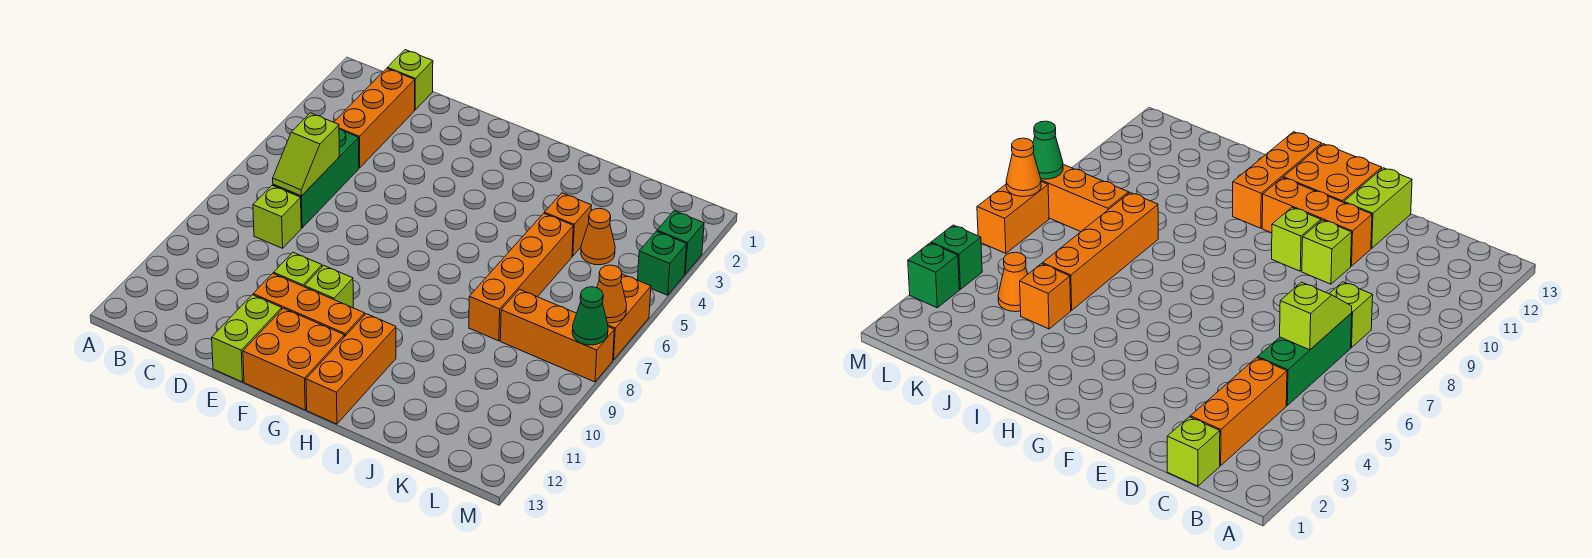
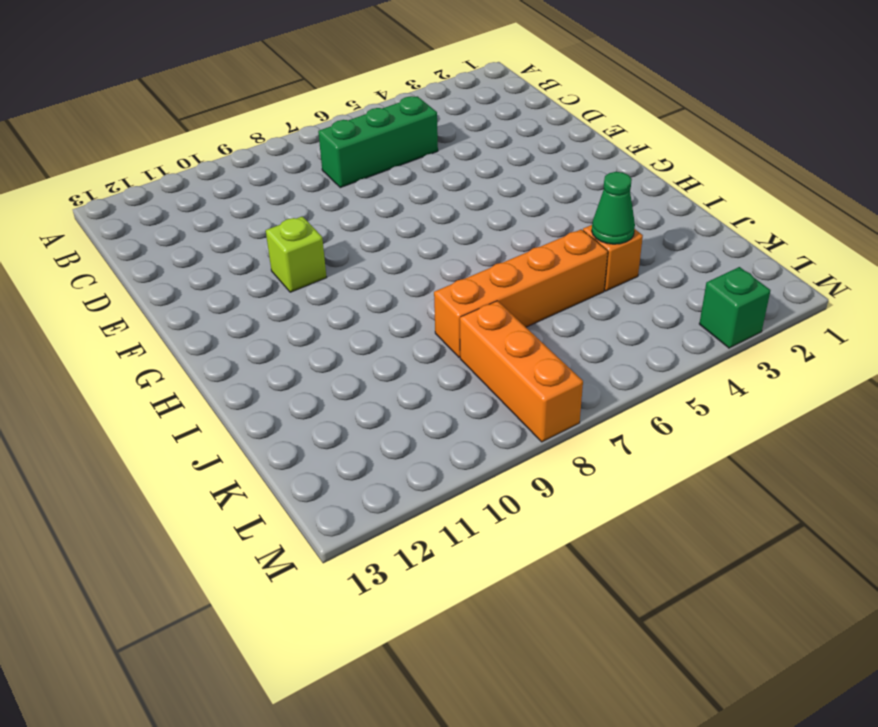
green cone J4 level 2 -> green cone M8 level 2
none -> lime brick C1 level 1
none -> orange brick C2:C4 level 1
none -> lime brick C8 level 1

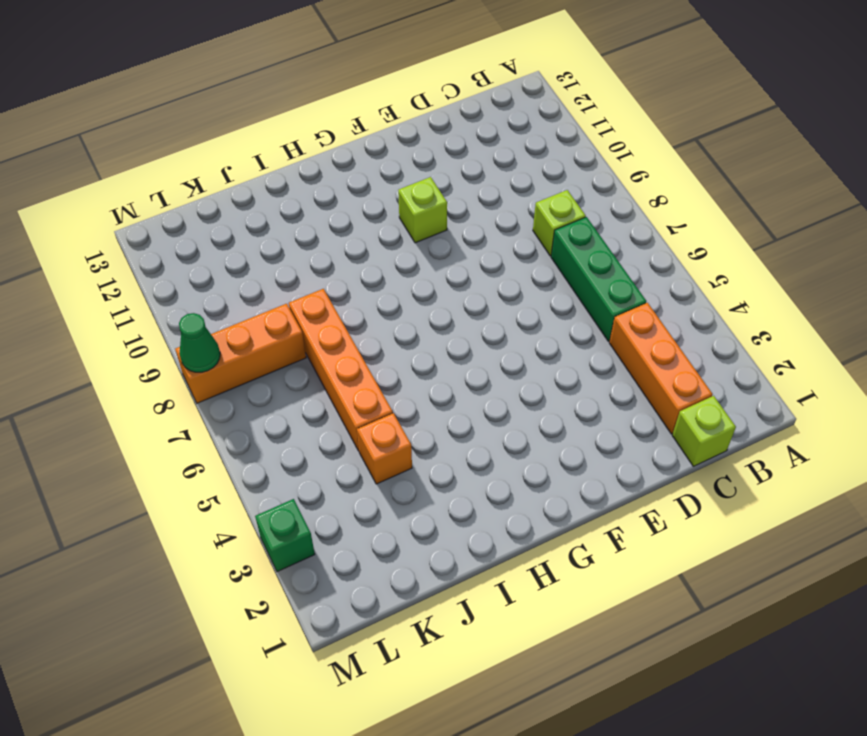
none -> lime brick E10 level 1
none -> orange brick E11:G11 level 1
none -> lime brick E12:E13 level 1

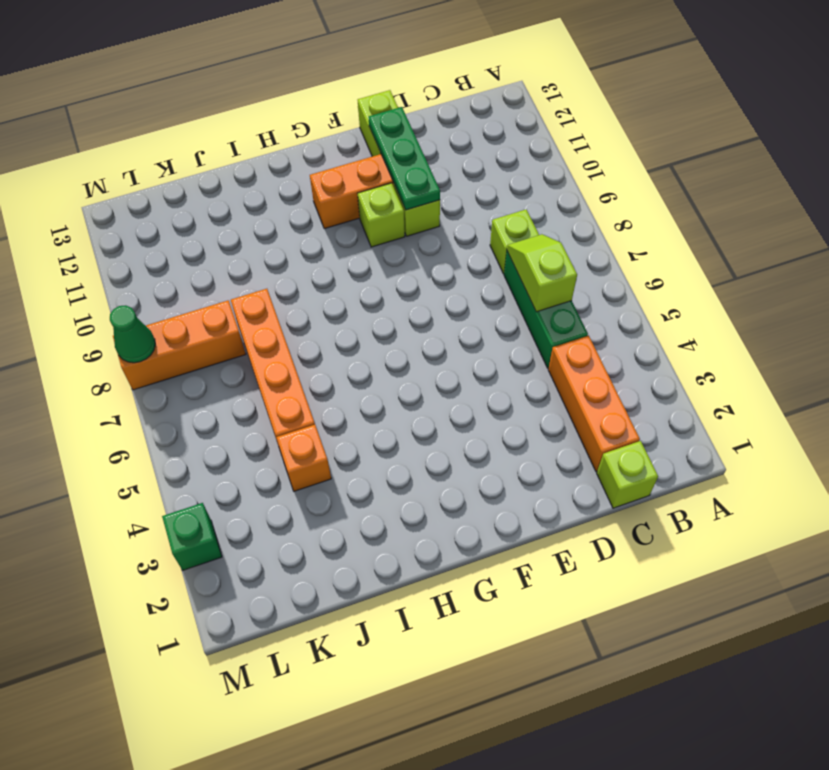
green plate E10:E12 level 2 -> none
none -> orange brick F12:G13 level 1
none -> orange brick H11:H13 level 1
none -> orange cone K4 level 1

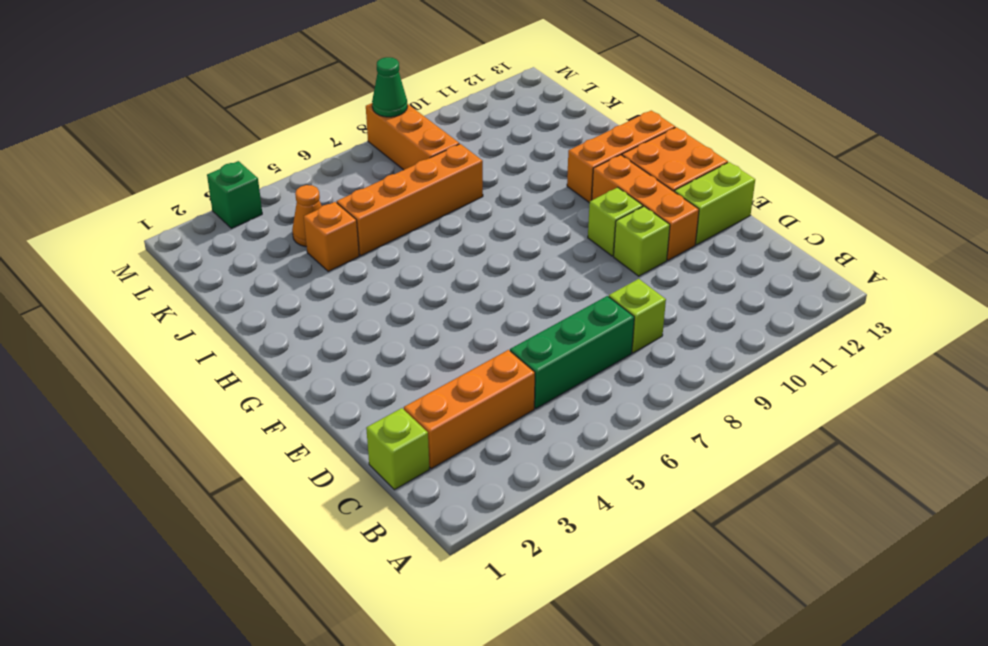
none -> green brick M4 level 1
none -> orange brick M6:M7 level 1
none -> lime slope C6:C7 level 2 top 6

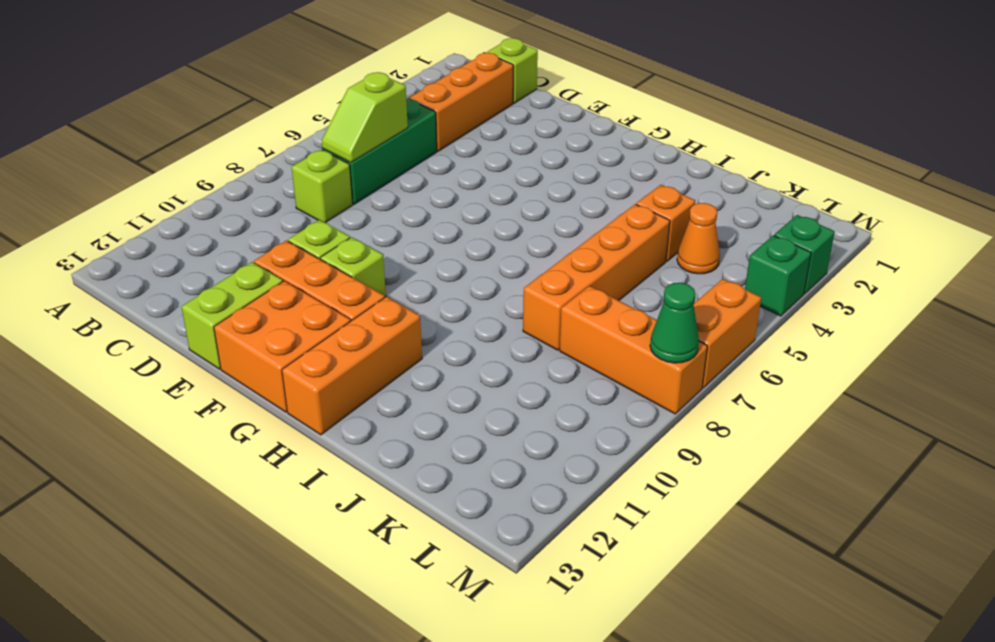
none -> orange cone M7 level 2

